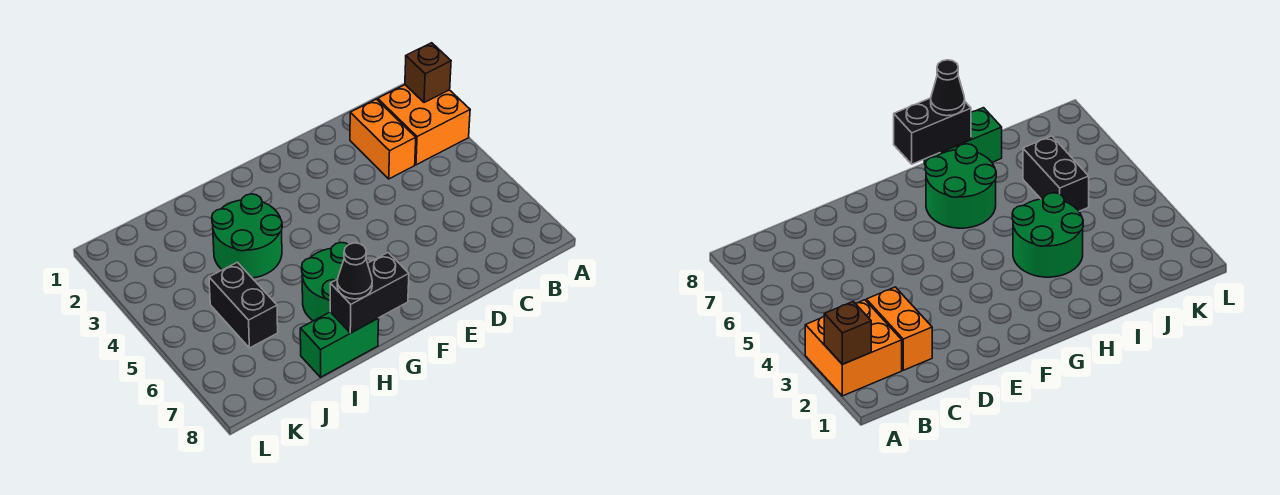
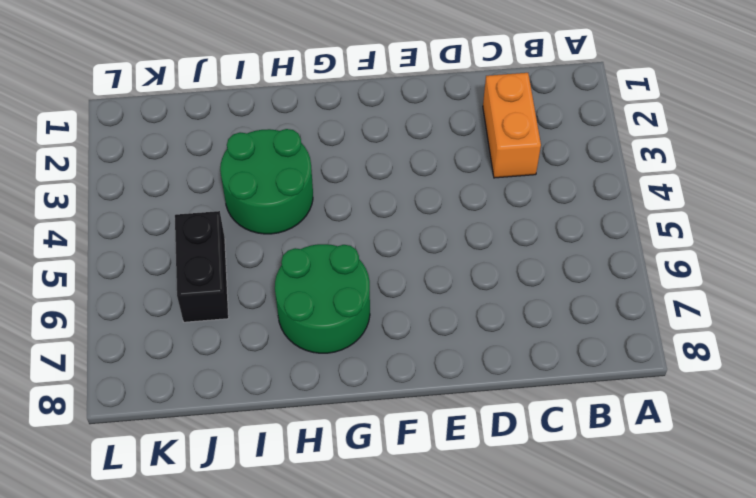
none -> orange brick A2:B3 level 1
none -> green brick H8:I8 level 1

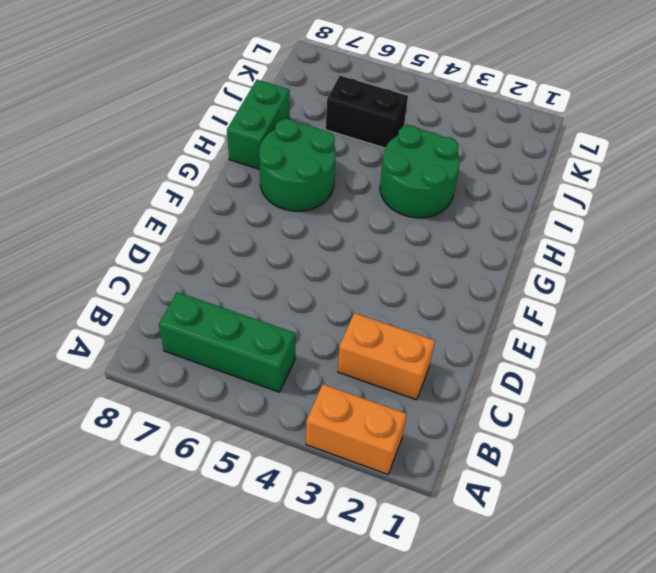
orange brick A2:A3 level 1 -> orange brick A2:B3 level 1
green brick B5:B7 level 1 -> none
none -> brown brick A2 level 2
none -> black brick G8:H8 level 2

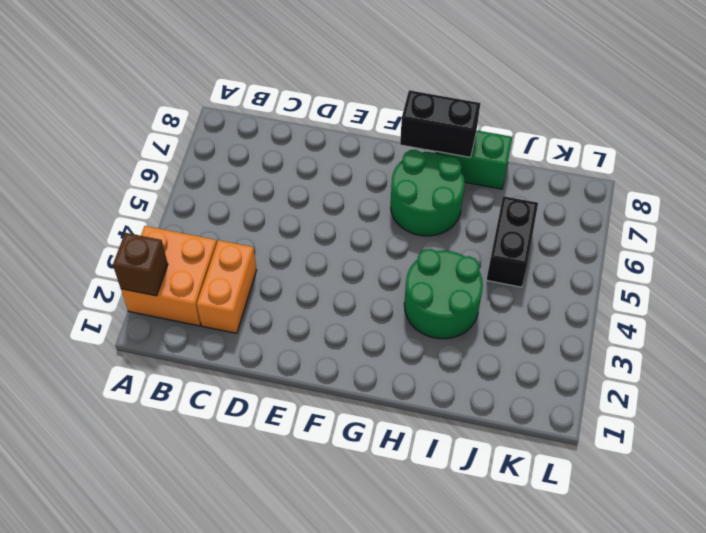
none -> black cone H8 level 3

